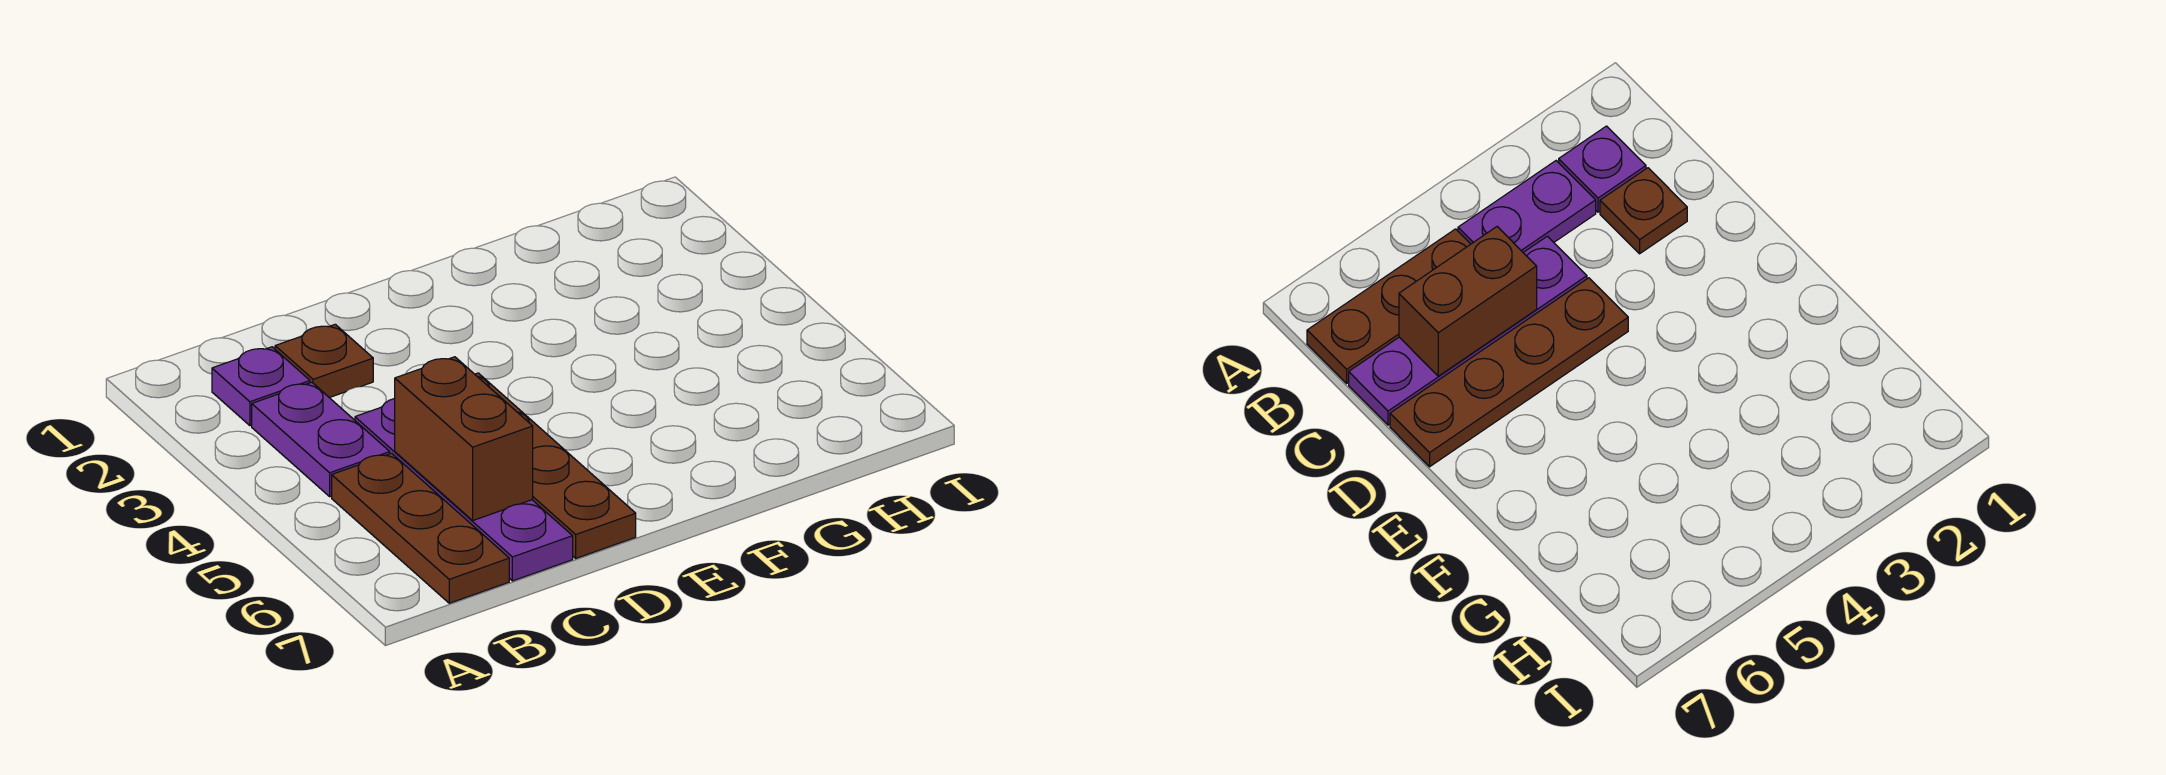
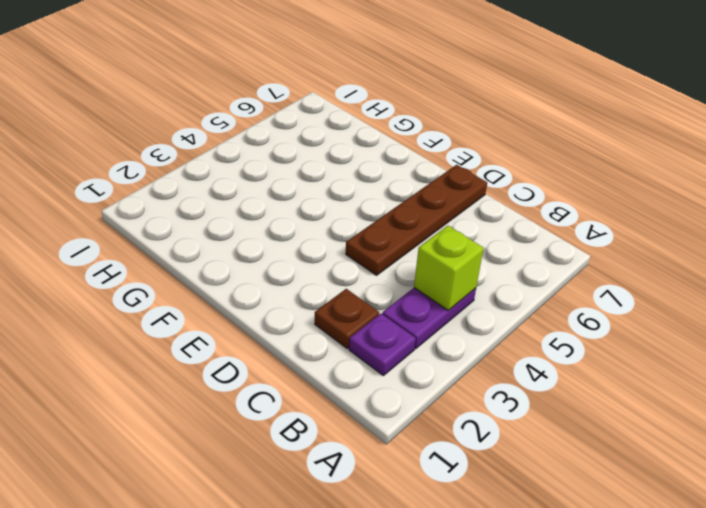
lime brick B4 level 2 -> none
none -> brown plate B5:B7 level 1
none -> purple plate C4:C7 level 1

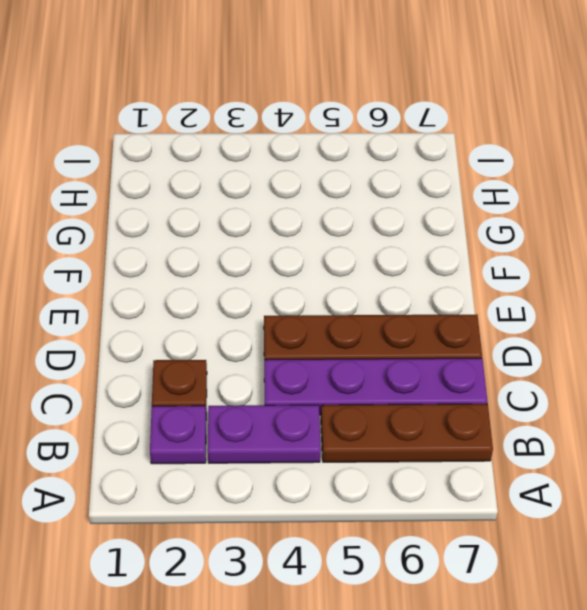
none -> brown brick C5:C6 level 2

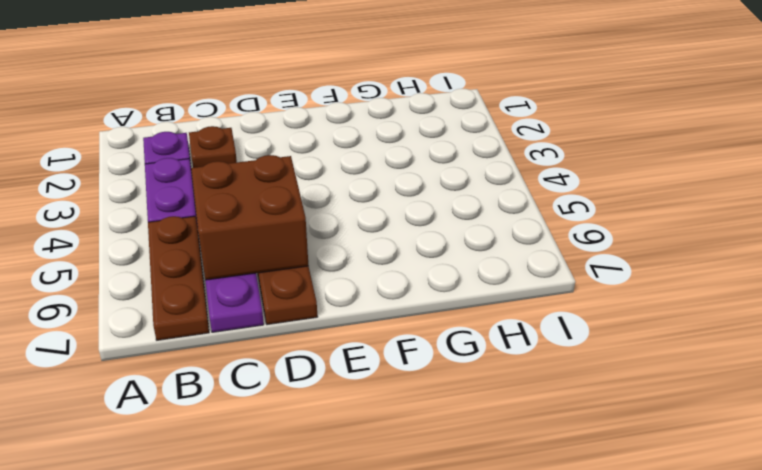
brown brick C5:D6 level 2 -> brown brick C5:C6 level 2

